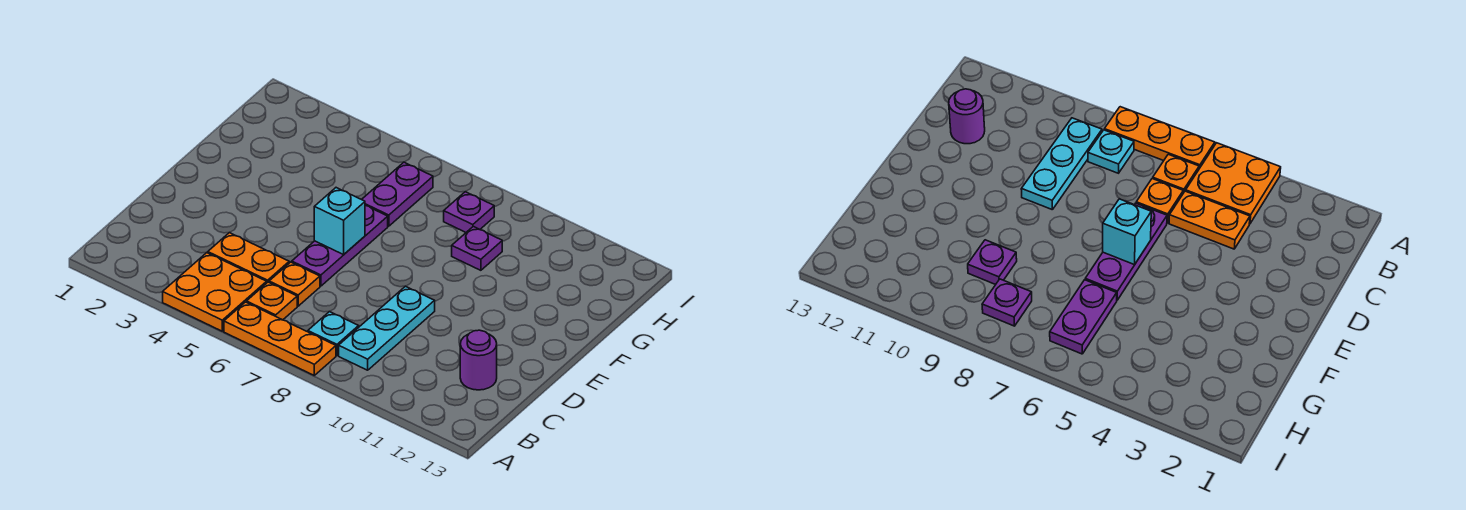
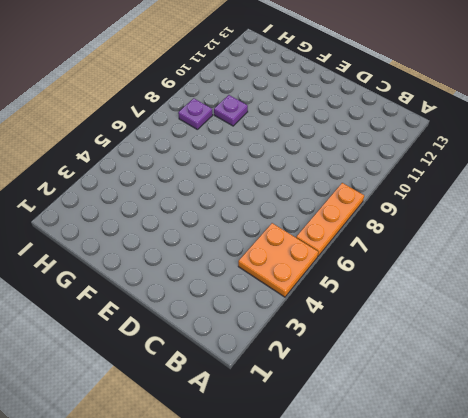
none -> orange plate B6 level 1
none -> cyan plate B8 level 1
none -> cyan plate B9:D9 level 1

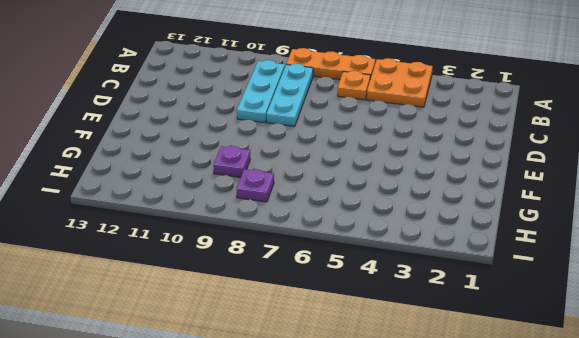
cyan plate B8:D8 level 1 -> cyan plate B8 level 1
none -> orange plate C4:C5 level 1
none -> orange plate C6 level 1
none -> purple round brick C12 level 1

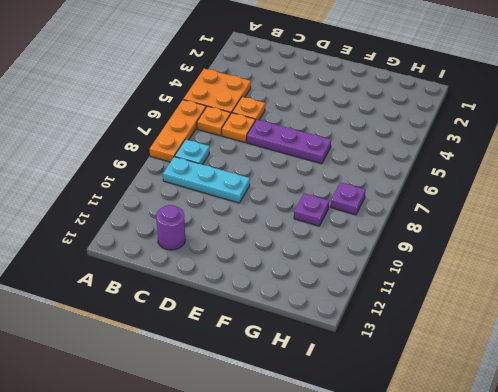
orange plate C5 level 1 -> orange plate C4:C5 level 1
none -> purple plate G6:H6 level 1
none -> cyan brick E6 level 2

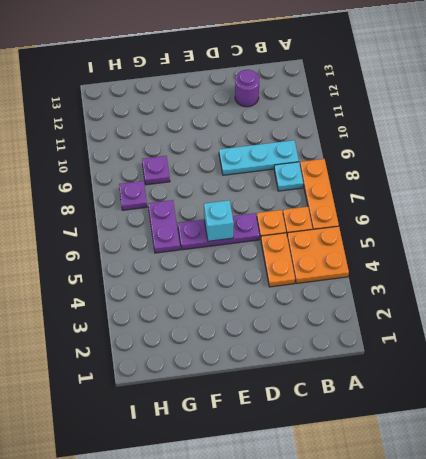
purple plate G6:G7 level 1 -> purple plate G6:H6 level 1

